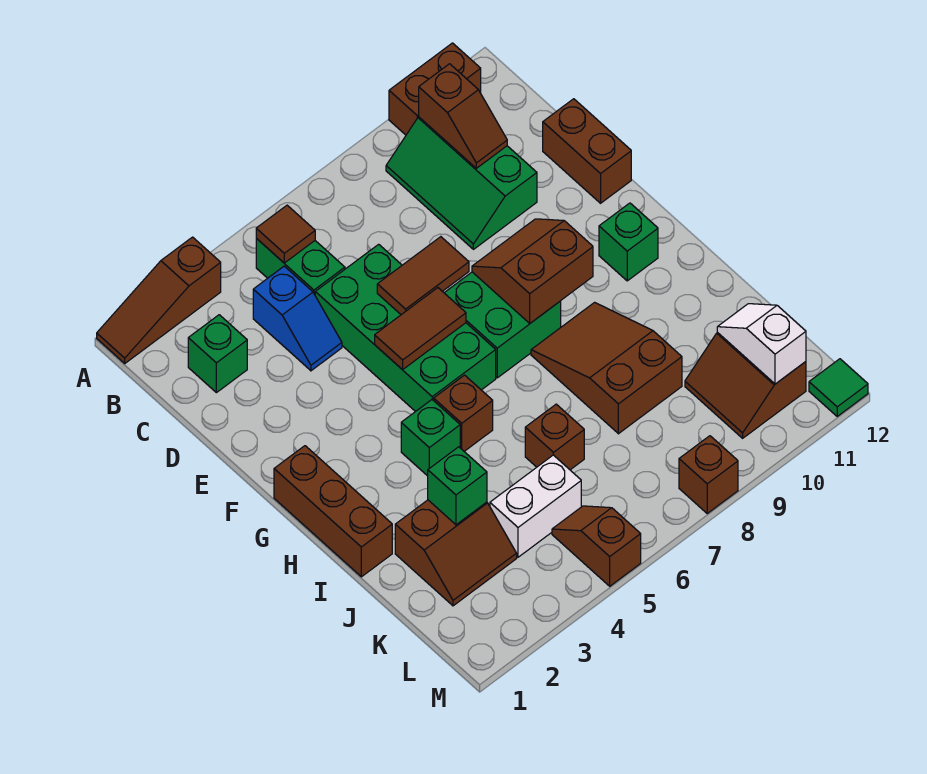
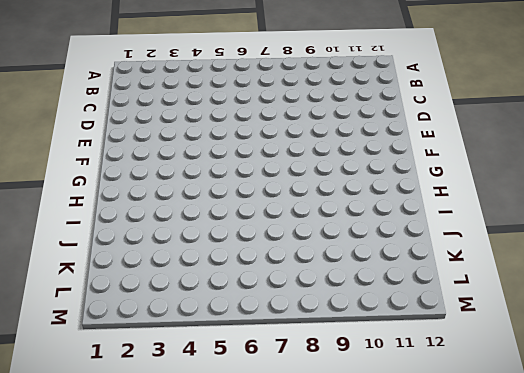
none -> brown slope A1:A3 level 1 top 3
none -> brown brick A10:A11 level 1
none -> green brick B5:C5 level 1

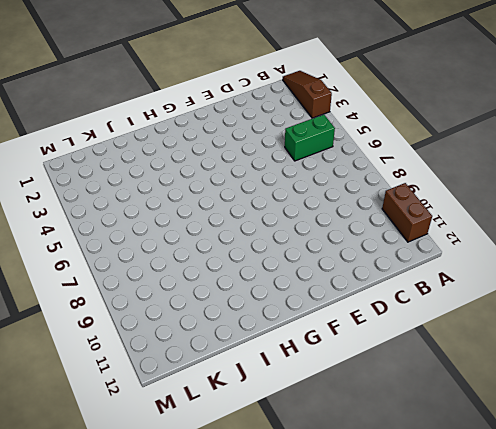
none -> green slope B9:D10 level 1 top 10
none -> green brick C2 level 1
none -> blue slope C4:D4 level 1 top C

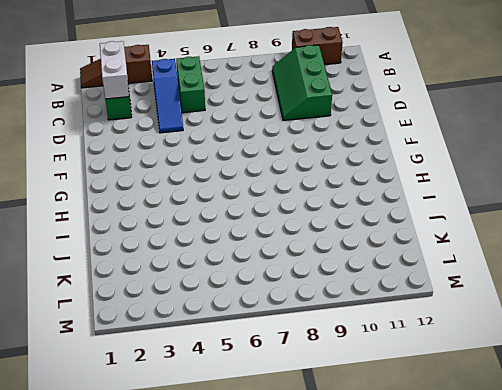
white brick B2:C2 level 2 -> white brick K4:K5 level 1
blue slope B4:D4 level 1 top B -> blue slope C4:D4 level 1 top C
none -> green brick D5:G6 level 1
none -> brown brick D12:E12 level 1
none -> green brick F7:G8 level 1

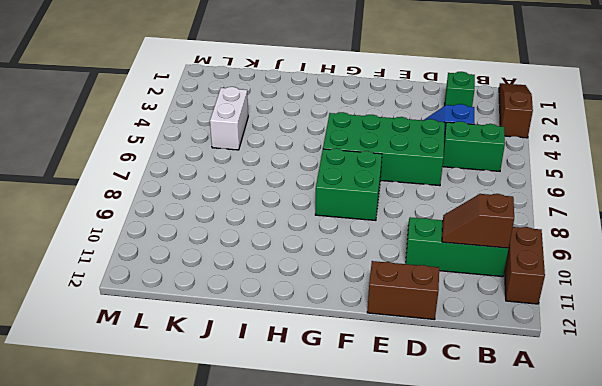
none -> brown brick G1:I1 level 1
none -> green brick G11 level 1
none -> green brick H4 level 1

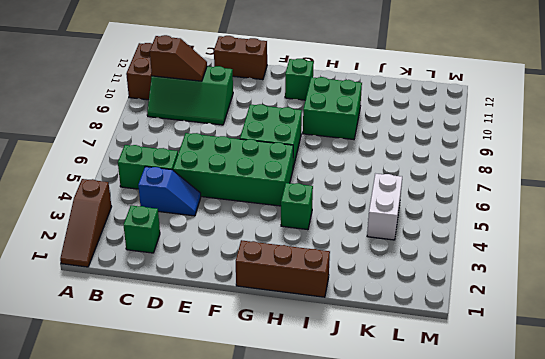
green brick H9:I10 level 1 -> brown slope H8:J9 level 1 top J
none -> brown brick H5 level 1
none -> brown slope J2:K3 level 1 top J
none -> brown brick J6 level 1

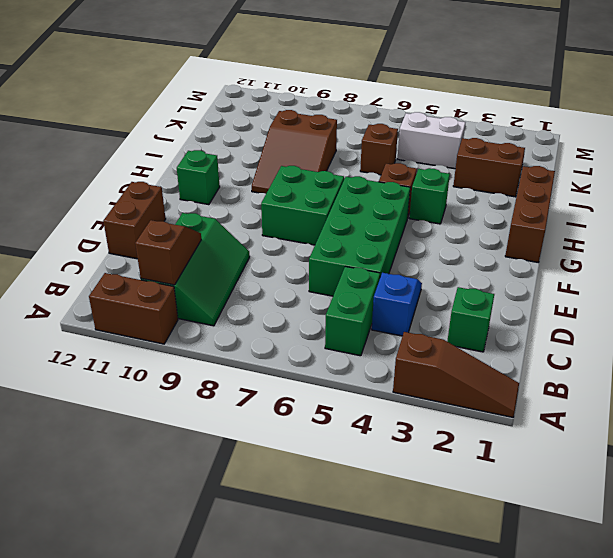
none -> brown slope K10:L11 level 1 top 11
none -> brown slope L5:M5 level 1 top M
none -> brown brick M8 level 1

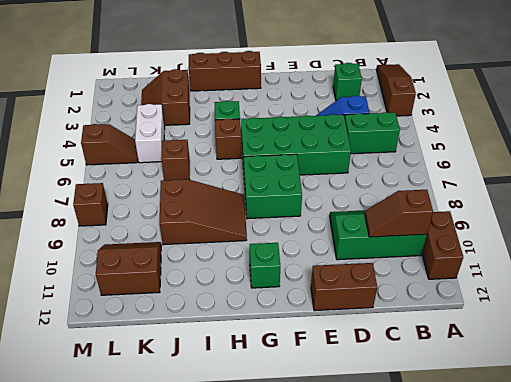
none -> green tile M12 level 1
none -> brown tile B5 level 2
none -> brown tile E6:E7 level 2

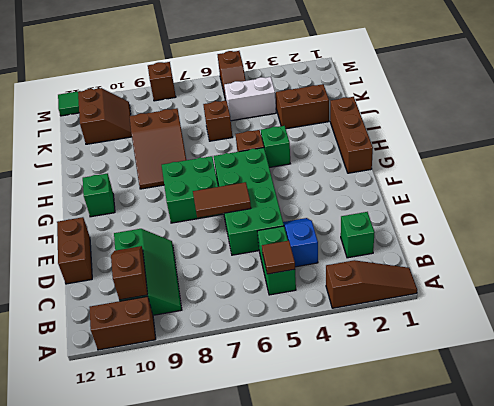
none -> brown tile F5:F6 level 2
none -> brown slope F8:G9 level 2 top G
none -> green brick J3 level 2

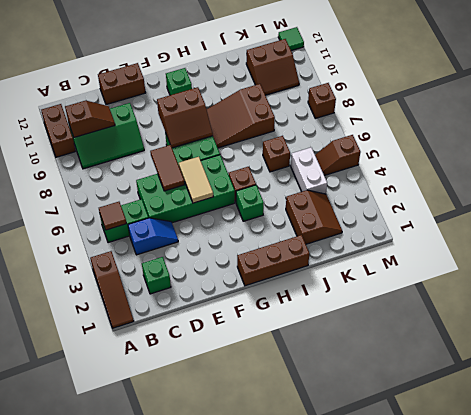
tan tile F5:F6 level 2 -> brown tile F5:F6 level 2
brown slope F8:G9 level 2 top 9 -> brown slope F8:G9 level 2 top G
none -> green brick J3 level 2
none -> white slope K11:L11 level 2 top L

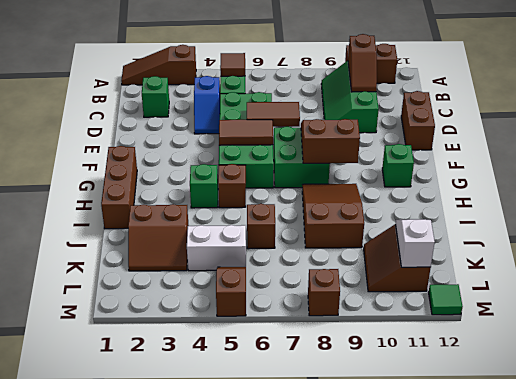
none -> green brick J3 level 2

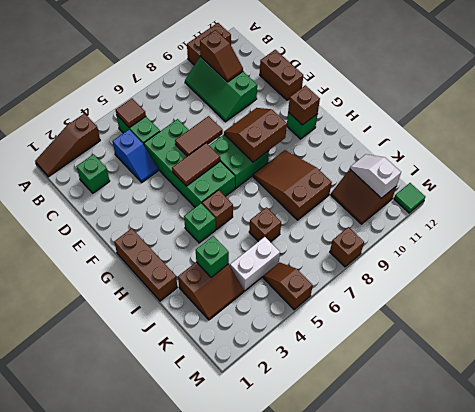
brown brick G11 level 2 -> none

